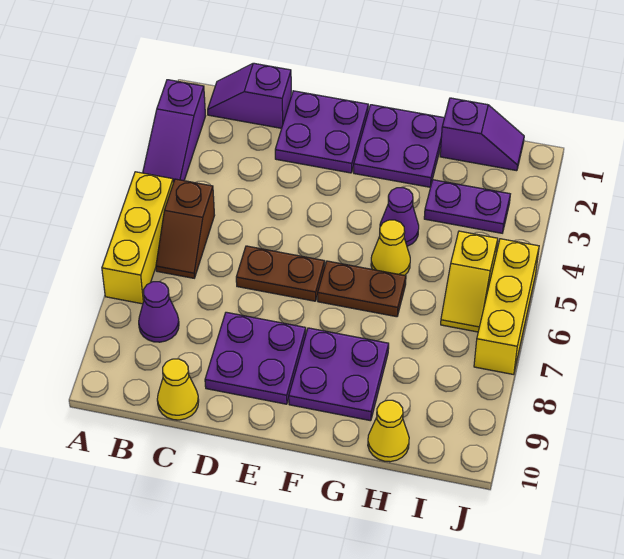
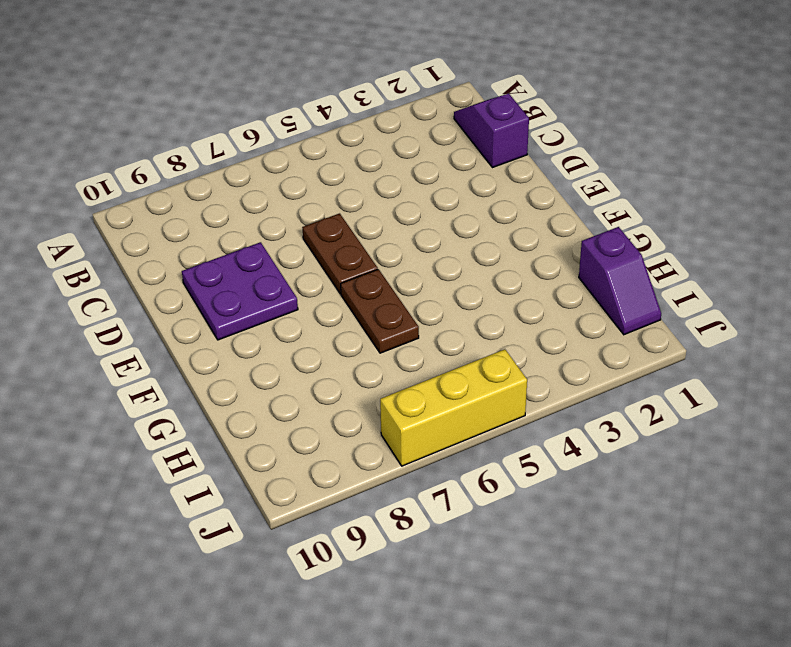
none -> purple slope A2:A4 level 1 top 2
none -> yellow brick A5:A7 level 1
none -> brown slope B5:B6 level 1 top 5

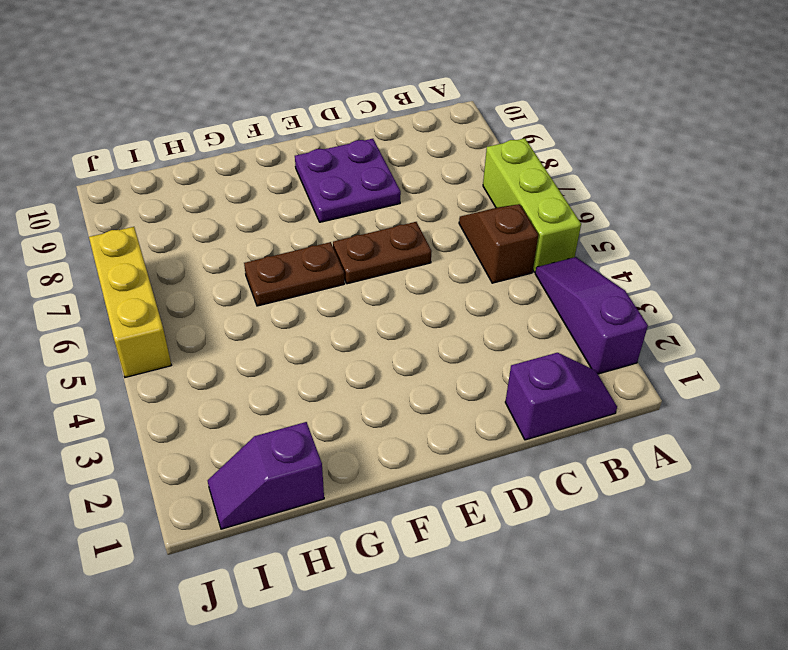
lime brick A5:A7 level 1 -> yellow brick A5:A7 level 1
none -> purple cone B8 level 1
none -> yellow cone C10 level 1
none -> purple plate D1:E2 level 1

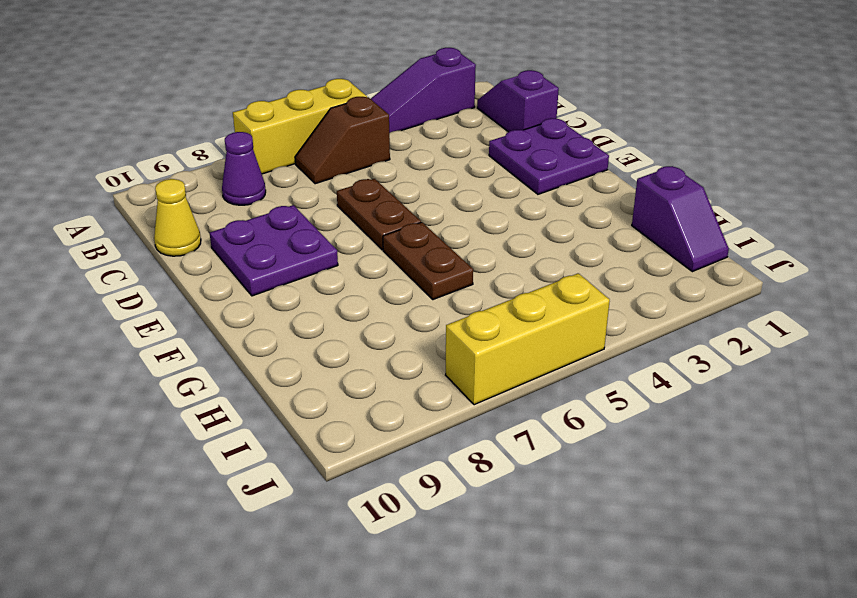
none -> purple plate F1:G2 level 1
none -> purple plate F8:G9 level 1
none -> purple cone G4 level 1

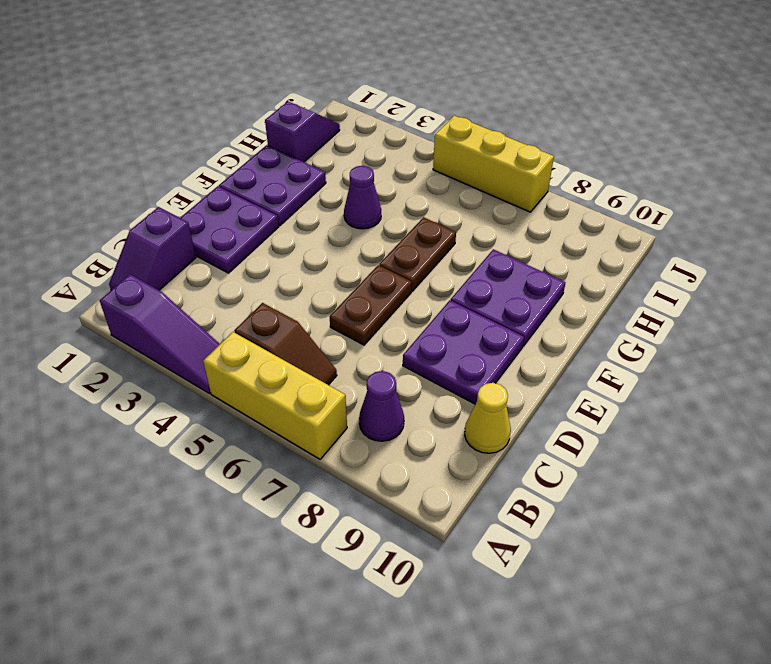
none -> yellow cone G5 level 1
none -> purple plate H3:I3 level 1
none -> yellow cone H10 level 1

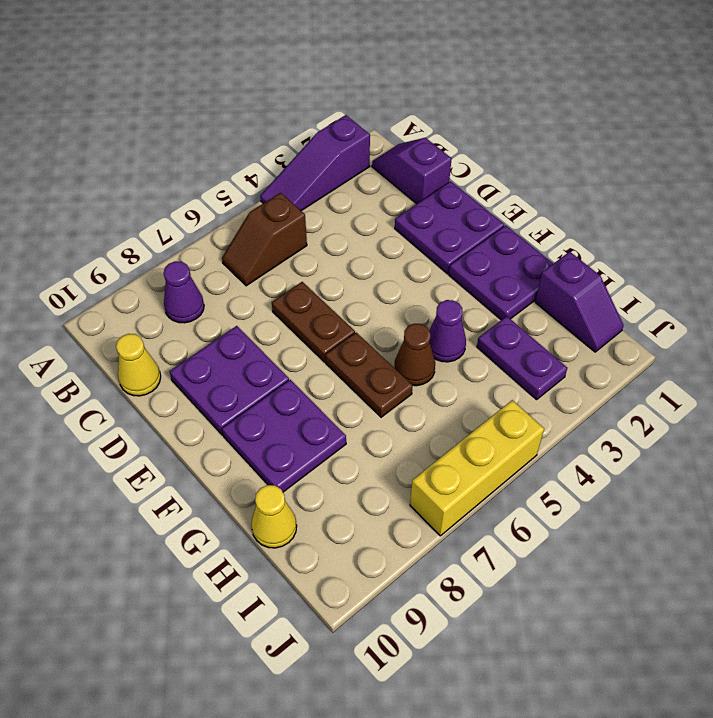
brown cone G5 level 1 -> yellow cone G5 level 1
none -> yellow brick A5:A7 level 1
none -> yellow slope I5:I6 level 1 top 5

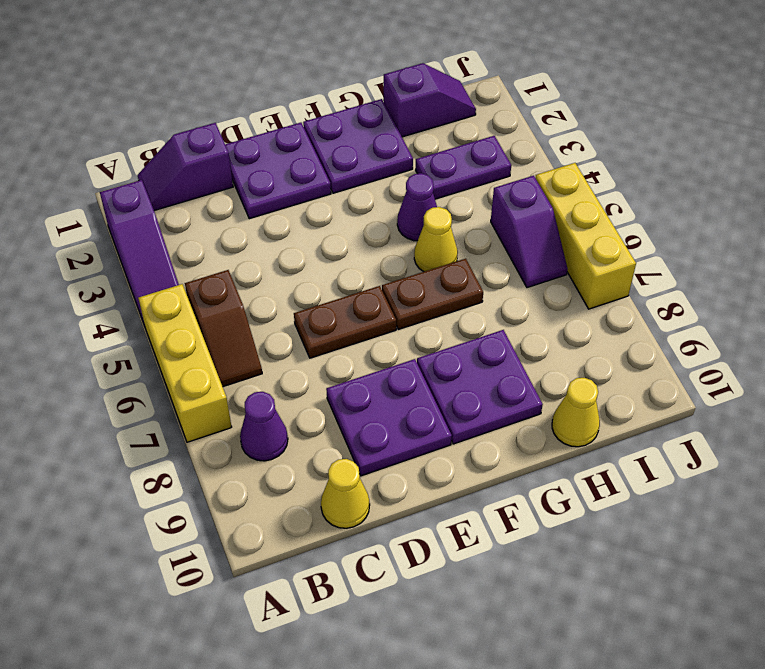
purple slope I5:I6 level 1 top 5 -> yellow slope I5:I6 level 1 top 5

